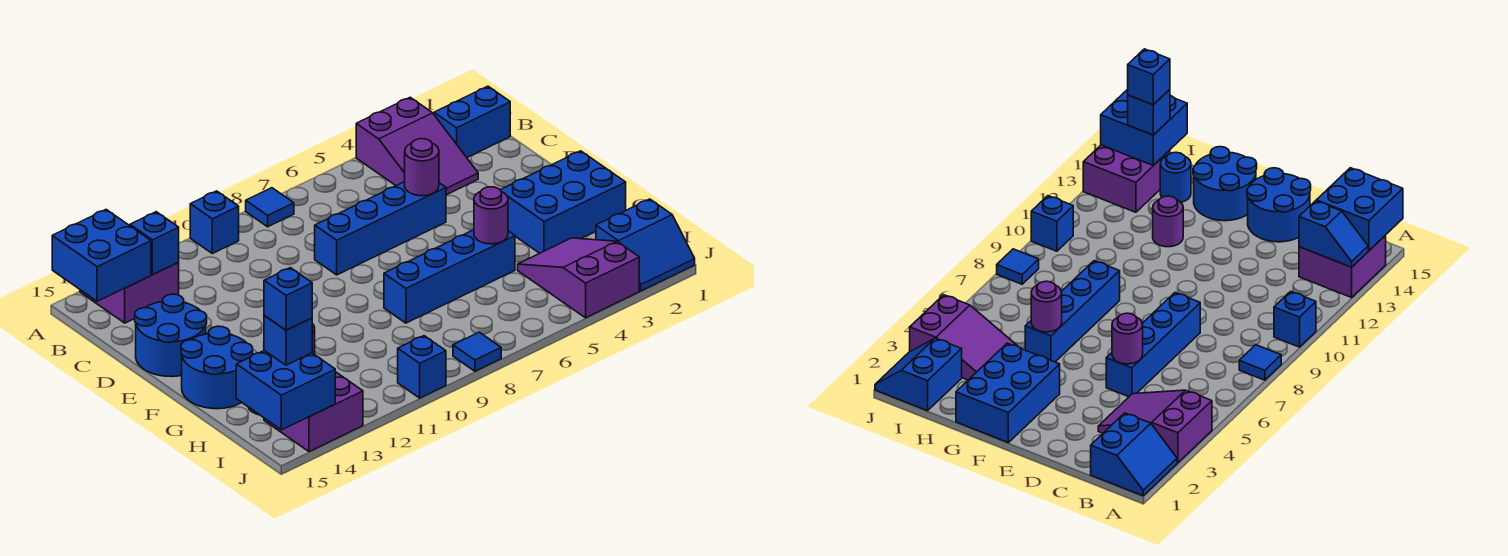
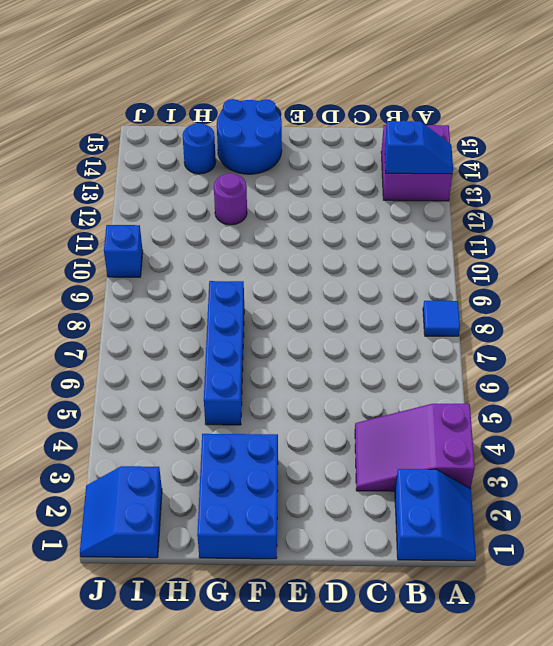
none -> blue brick A10 level 1
none -> blue brick D5:D8 level 1
none -> blue round brick D14:E15 level 1

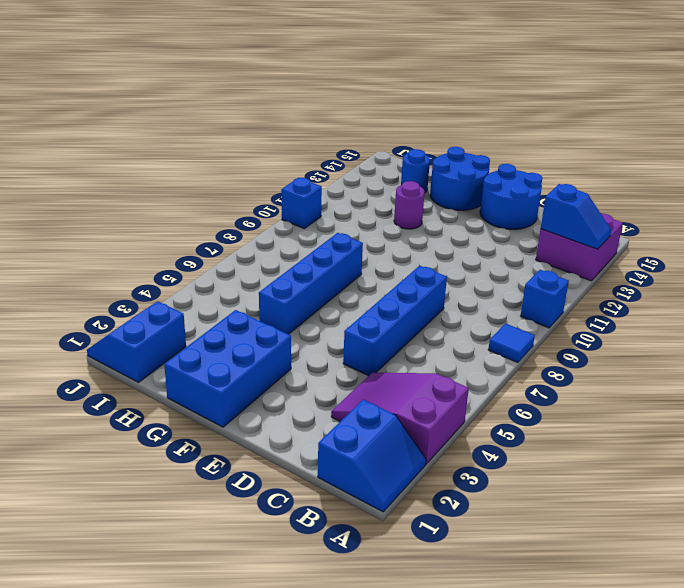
none -> purple slope H3:J4 level 1 top J
none -> purple brick I13:J14 level 1
none -> blue tile J8 level 1

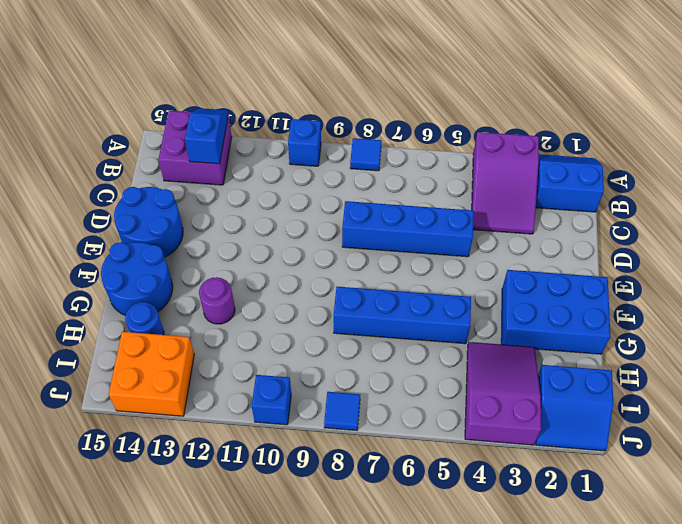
orange brick I13:J14 level 1 -> purple brick I13:J14 level 1
none -> blue brick A14:B15 level 2
none -> purple round brick D5 level 2
none -> purple round brick G5 level 2

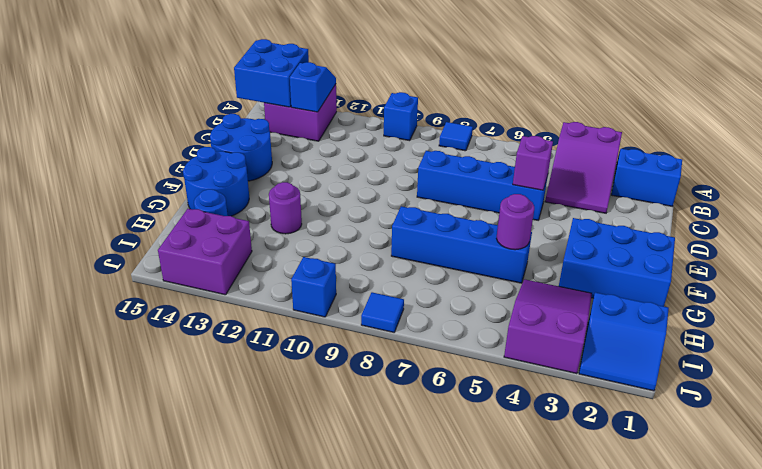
purple brick D5 level 2 -> purple round brick D5 level 2
none -> blue brick I14:J15 level 2
none -> blue brick I14 level 3
none -> blue brick I14 level 4

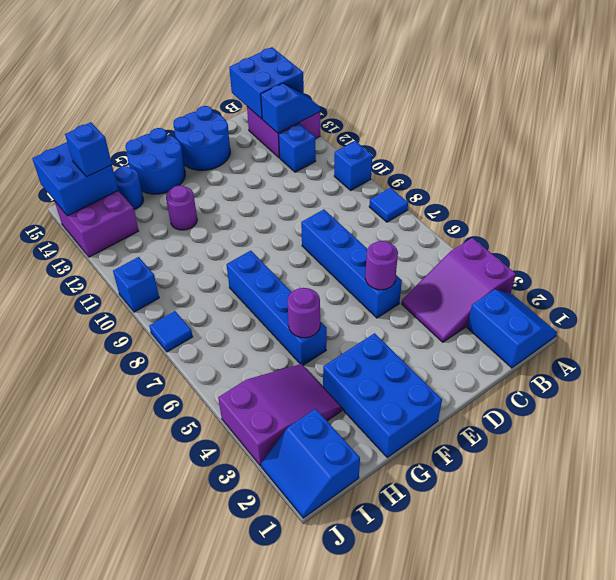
blue brick B12 level 1 -> blue brick I14 level 4

